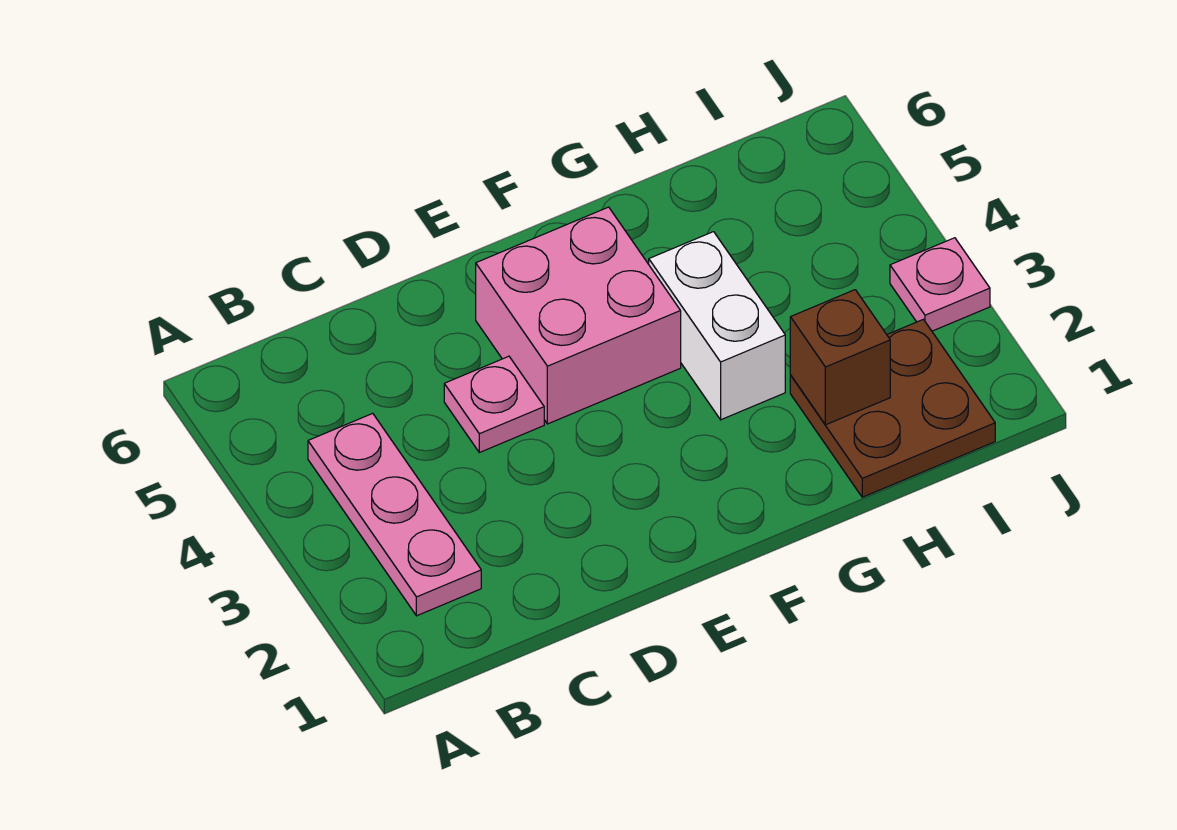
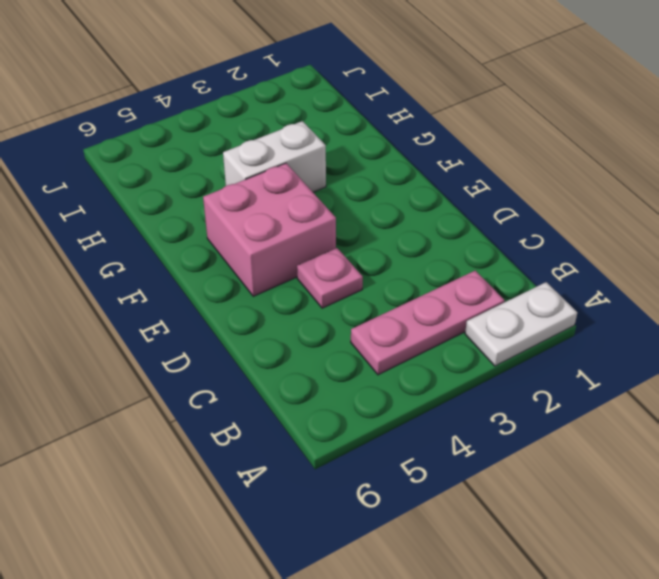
white plate A1:A2 level 1 -> none
none -> brown plate H1:I2 level 1
none -> pink plate J3 level 1

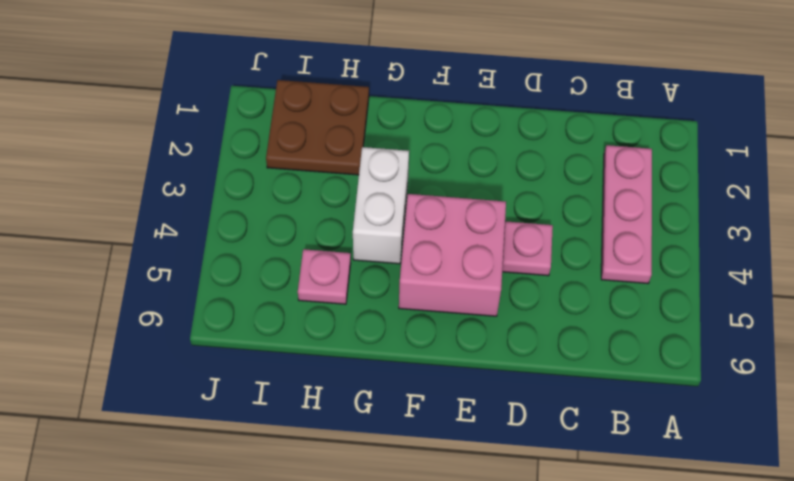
pink plate H5 level 1 -> pink plate J3 level 1
none -> brown brick H2 level 2

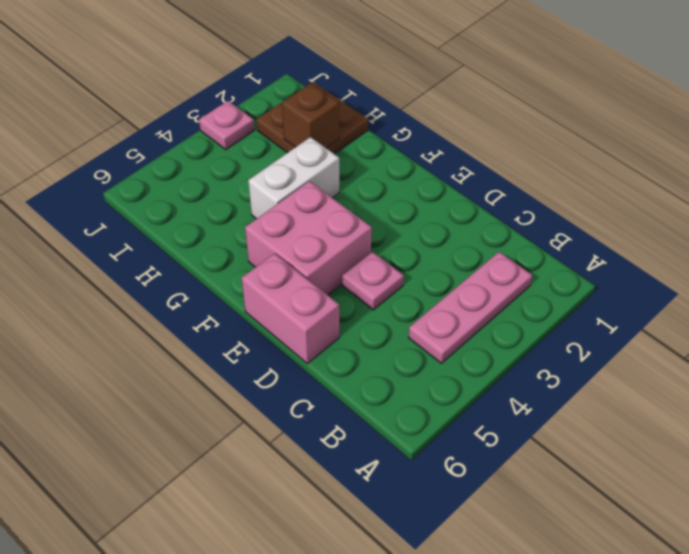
pink brick D6:E6 level 1 -> none

